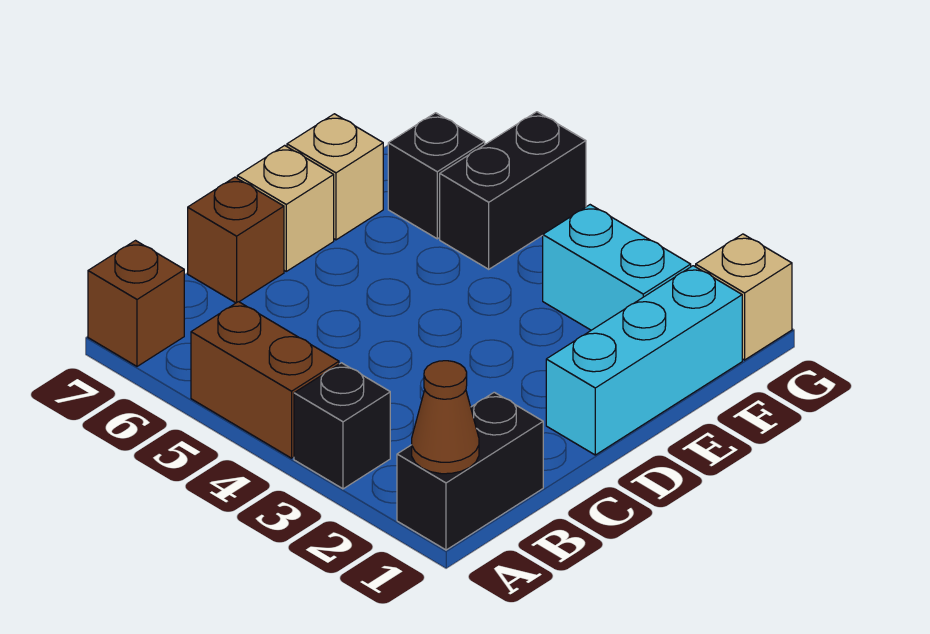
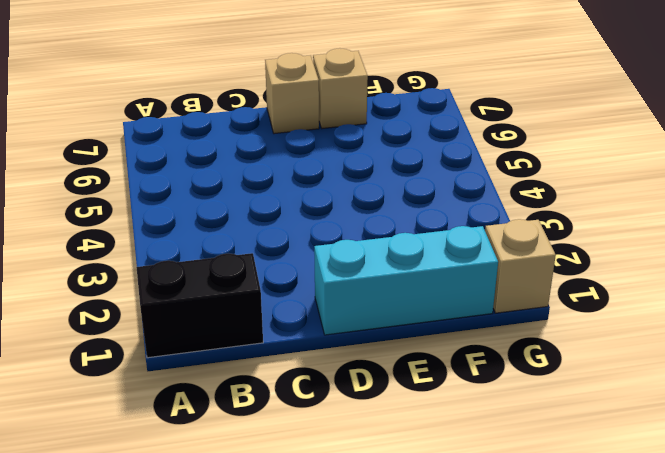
none -> black brick A3 level 1
none -> brown brick A4:A5 level 1
none -> brown brick A7 level 1

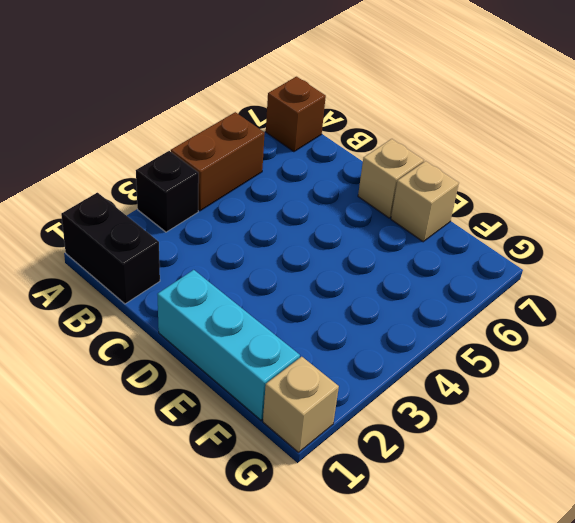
none -> brown brick C7 level 1
none -> cyan brick F2:F3 level 1
none -> black brick F5:G5 level 1

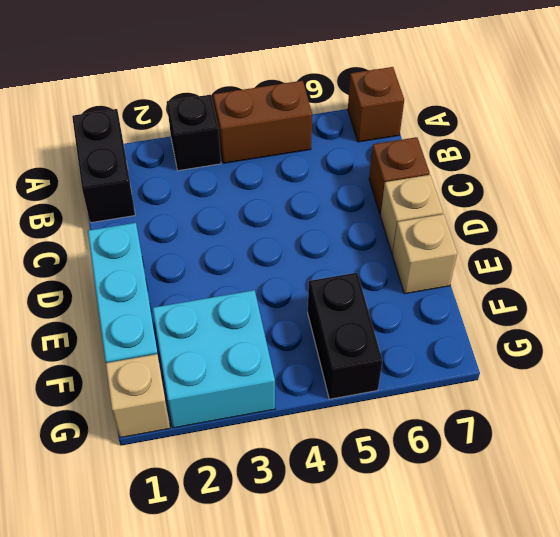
cyan brick F2:G3 level 1 -> cyan brick F2:F3 level 1
none -> black brick F6 level 1
none -> brown cone A1 level 2

